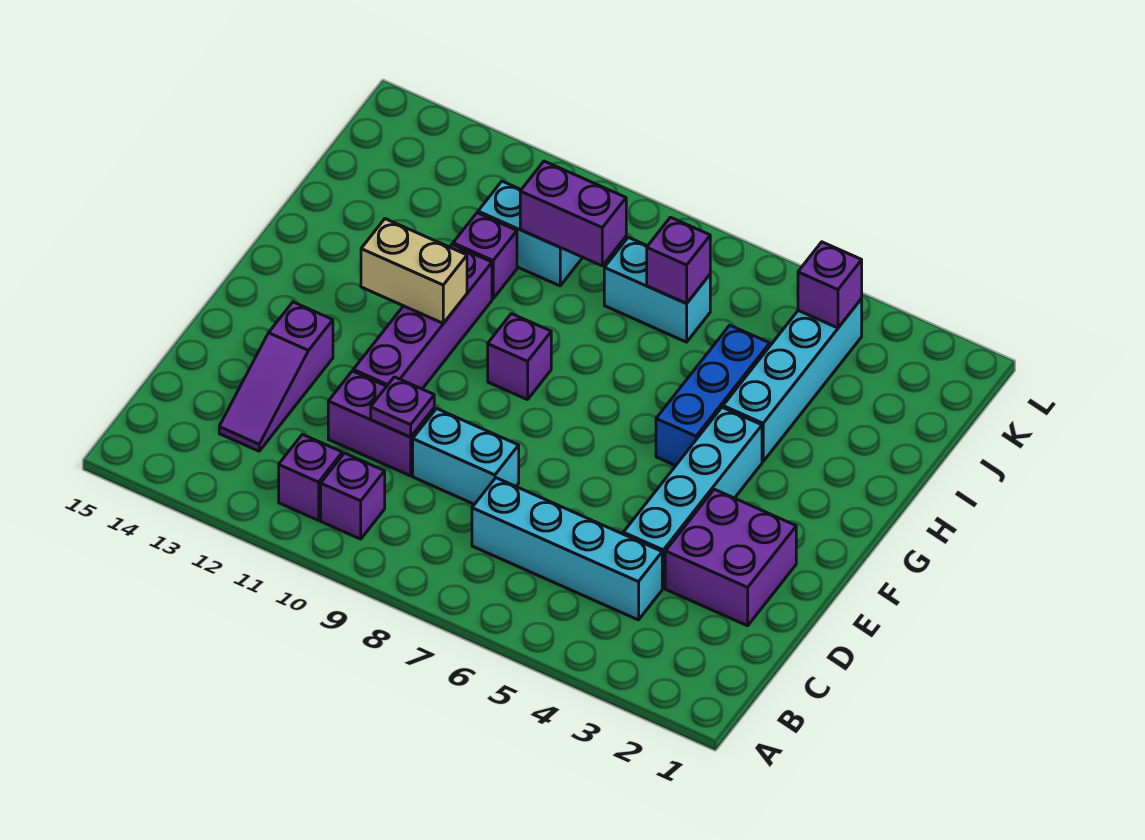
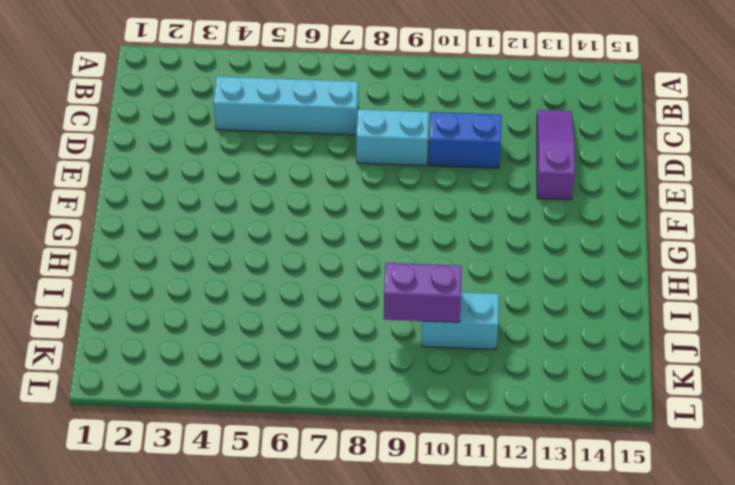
blue brick D10:D11 level 1 -> purple brick D10:D11 level 1
none -> purple brick B10 level 1
none -> purple brick B11 level 1
none -> purple brick D2:E3 level 1

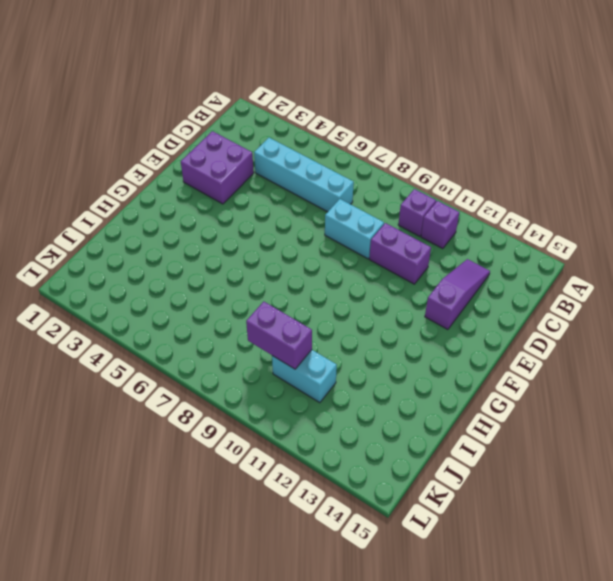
none -> cyan brick D4:G4 level 1
none -> purple brick E11:H11 level 1
none -> blue brick G5:I5 level 1

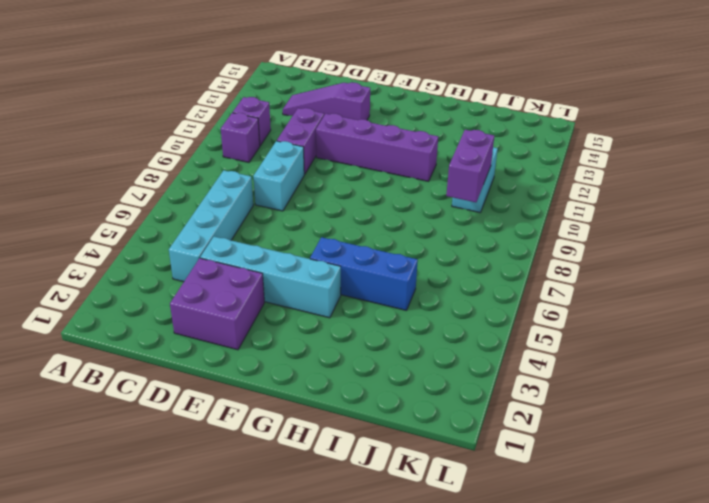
none -> purple brick G9 level 1
none -> cyan brick H4:K4 level 1
none -> purple brick I11 level 1

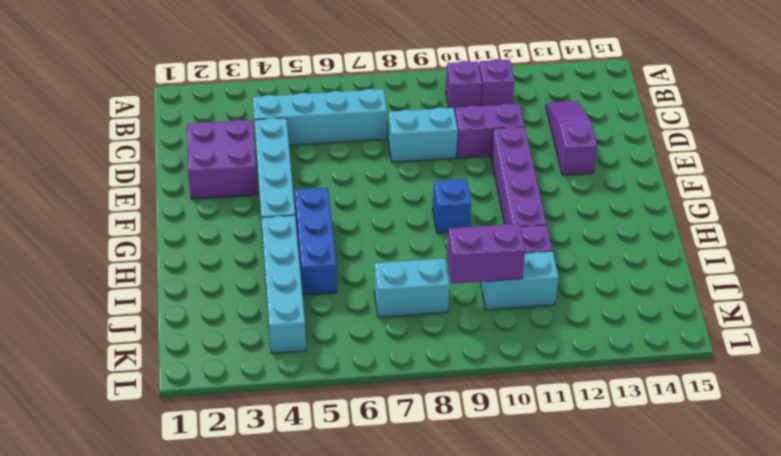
blue brick G9 level 1 -> purple brick G9 level 1
none -> purple plate D10 level 2
none -> tan brick G11:G12 level 2
none -> purple brick J7 level 2

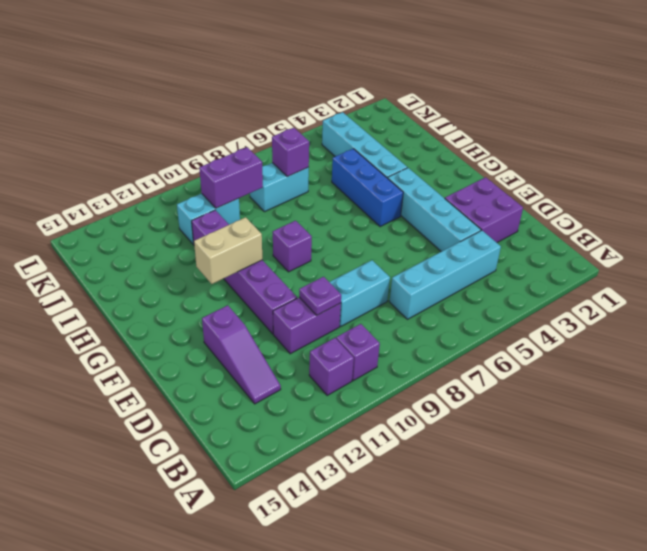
none -> purple brick K4 level 2

